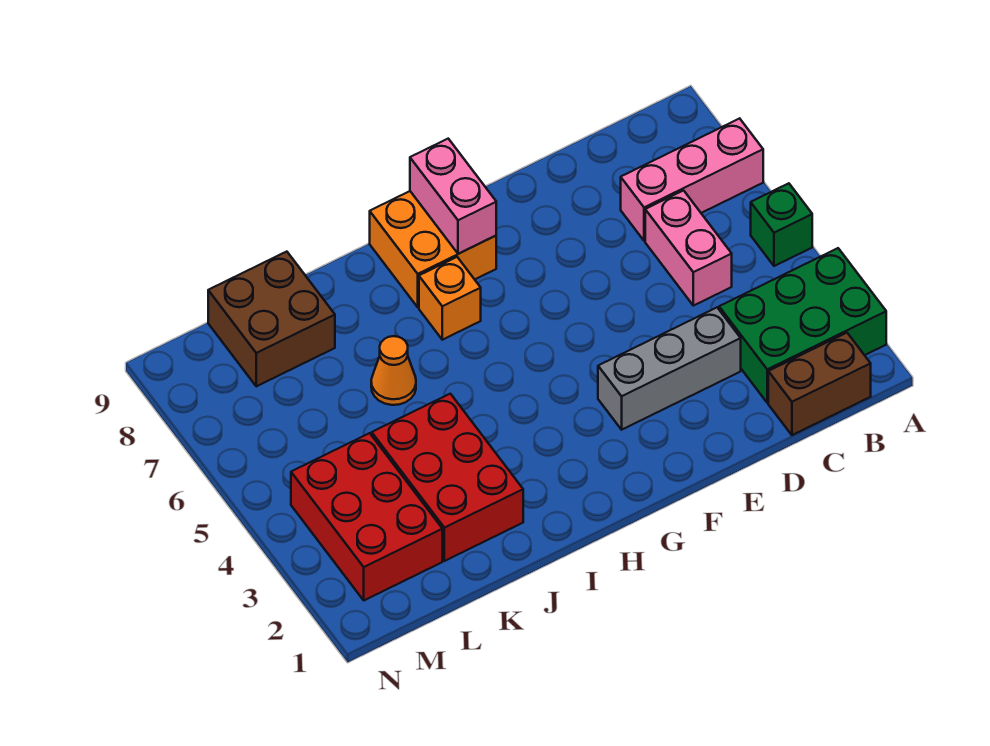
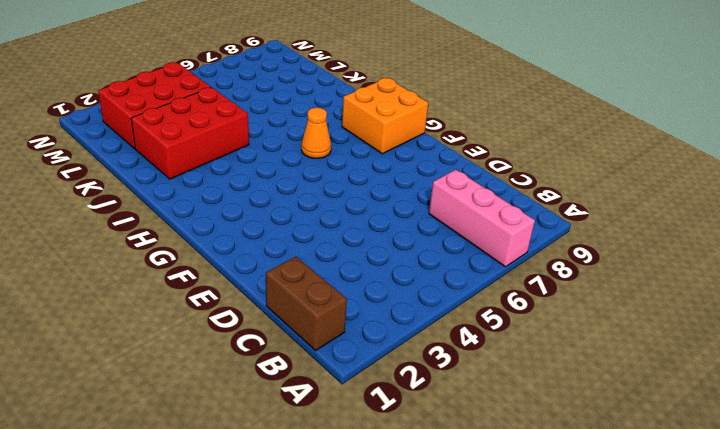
orange cone H6 level 1 -> orange cone J6 level 1
none -> green brick A2:C3 level 1
none -> green brick A5 level 1
none -> pink brick C5:C6 level 1

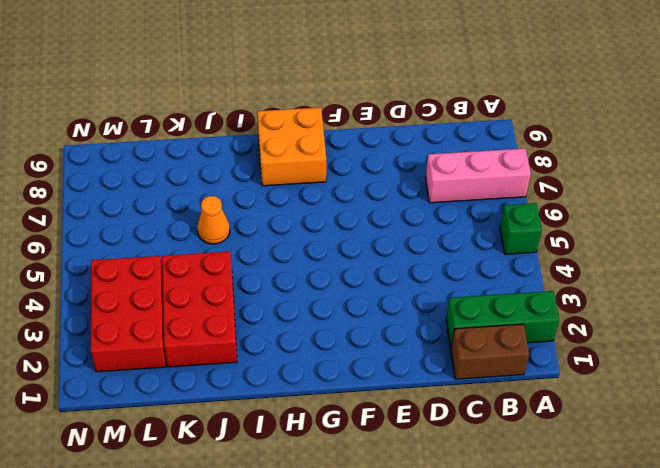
green brick A2:C2 level 1 -> green brick A2:C3 level 1
none -> pink brick C5:C6 level 1
none -> grey brick D3:F3 level 1
none -> orange brick H7 level 1

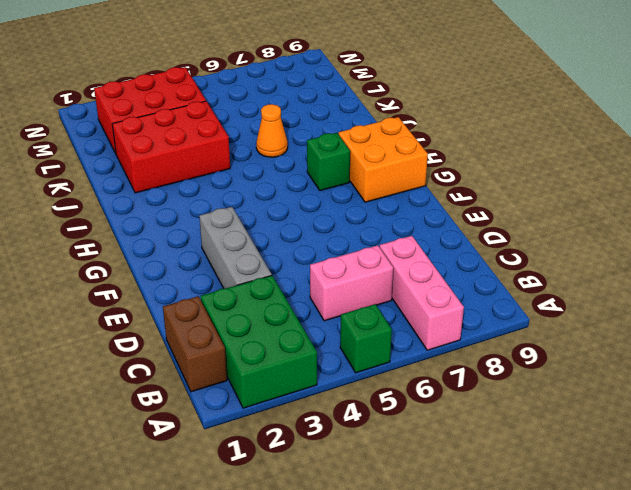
green brick H7 level 1 -> orange brick H7 level 1
none -> brown brick K8:L9 level 1
none -> pink brick G8:G9 level 2

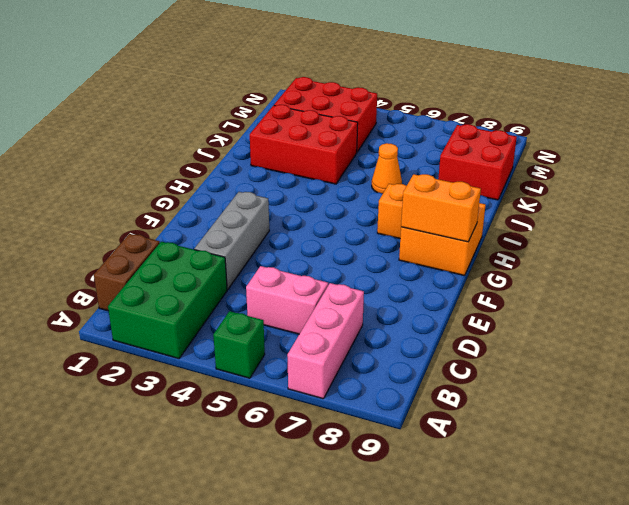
orange brick G8:G9 level 2 -> pink brick G8:G9 level 2
red brick K8:L9 level 1 -> brown brick K8:L9 level 1

